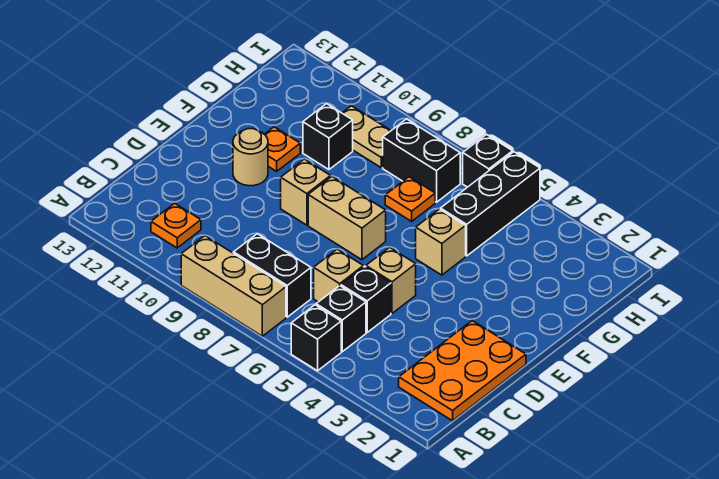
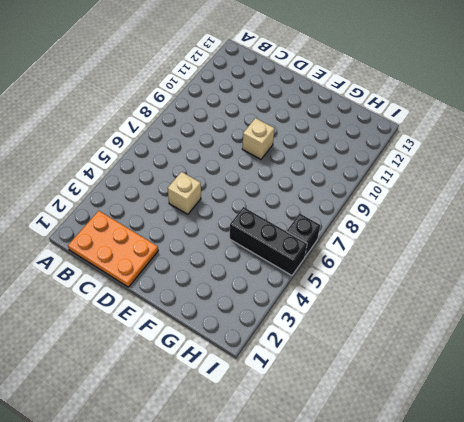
none -> black brick A5 level 1
none -> tan brick A7:A9 level 1
none -> black brick B5 level 1

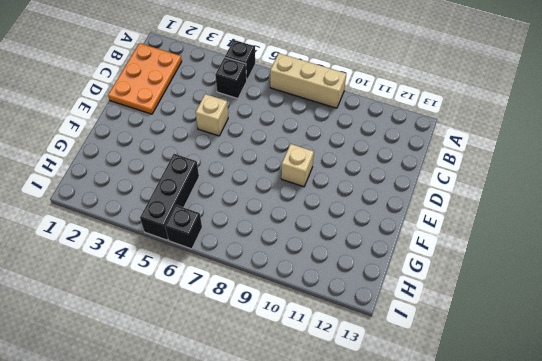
none -> black brick B7:B8 level 1
none -> orange plate B11 level 1
none -> black brick C5 level 1

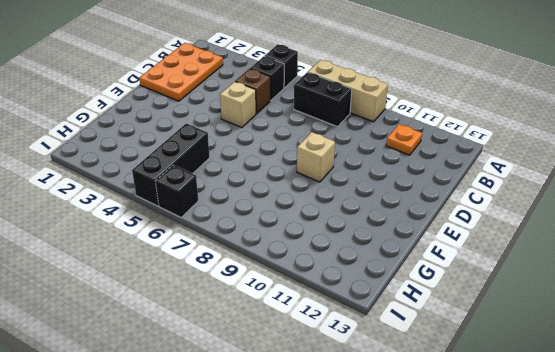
brown brick C5 level 1 -> black brick C5 level 1
none -> tan brick C6 level 1
none -> tan brick E7:E8 level 1
none -> tan round brick E11 level 1

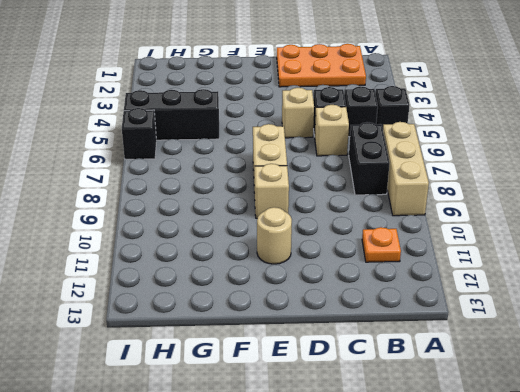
none -> tan brick F5 level 1
none -> orange plate F11 level 1
none -> orange plate G7 level 1

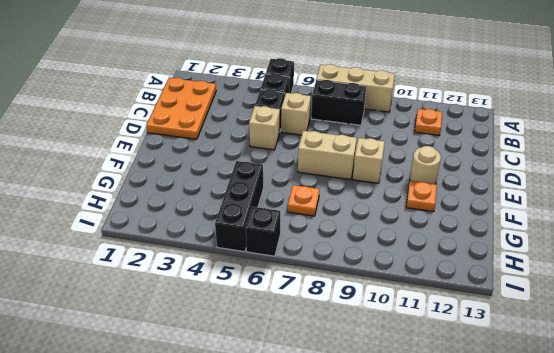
none -> tan brick F5 level 1
none -> black brick G10 level 1
none -> black brick H7:H8 level 1

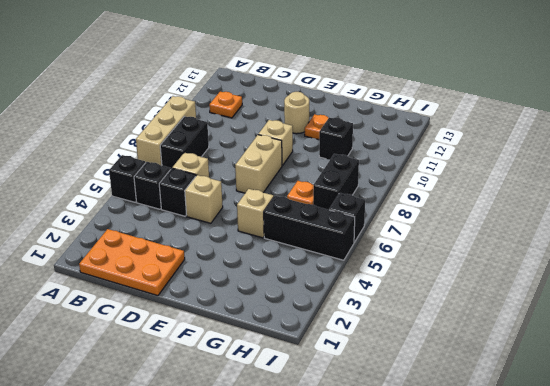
none -> tan plate H9:H10 level 1

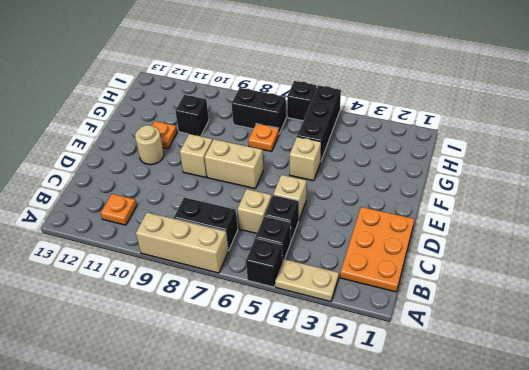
tan plate A3:A4 level 1 -> tan plate H9:H10 level 1

